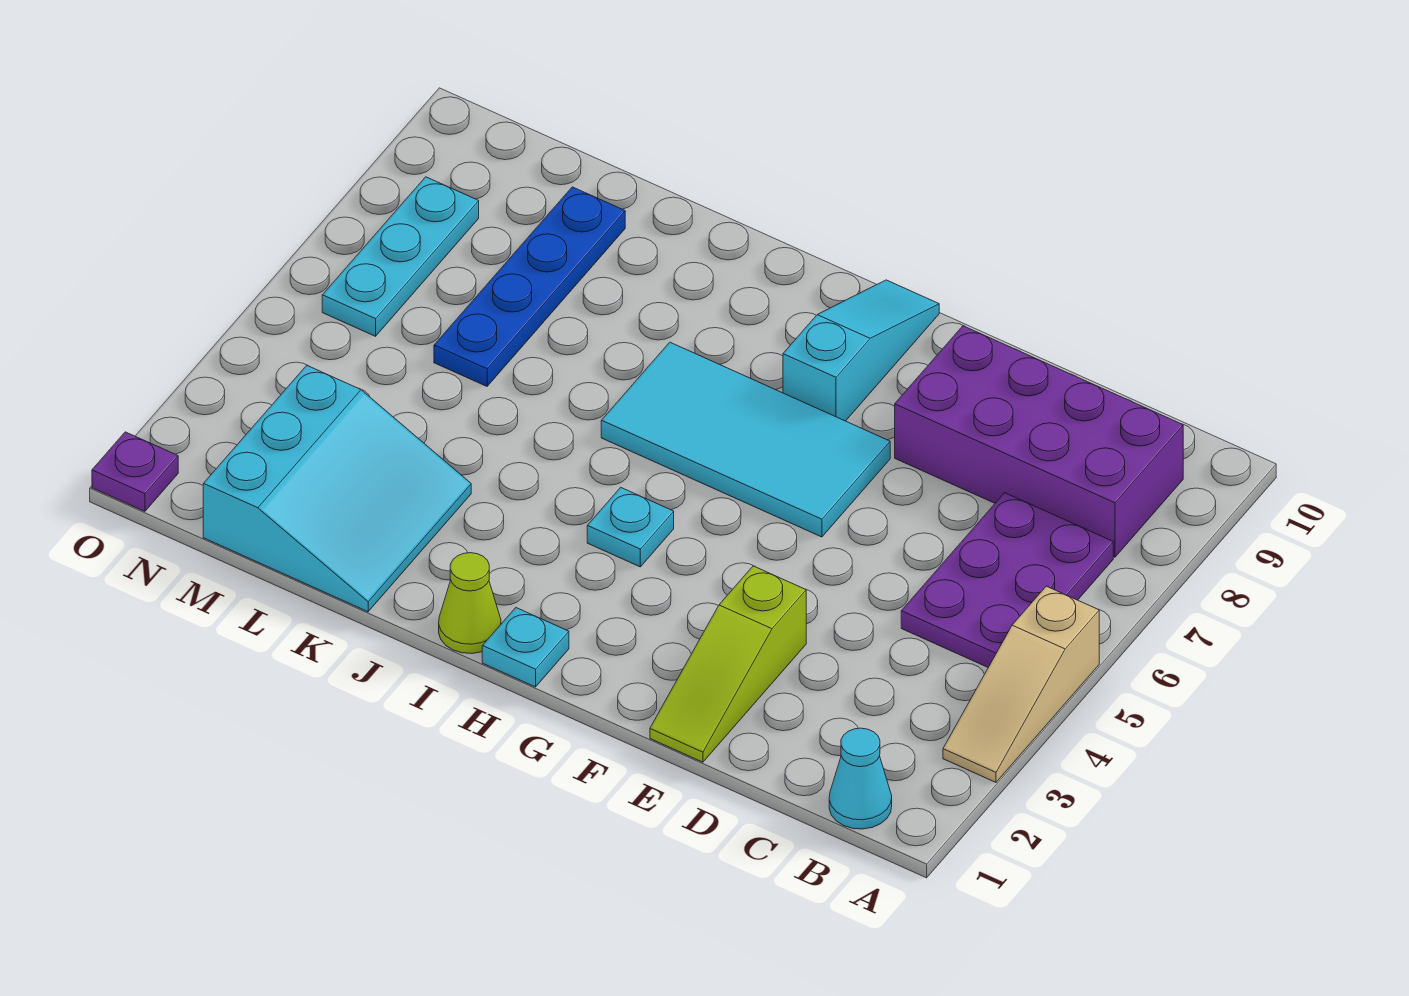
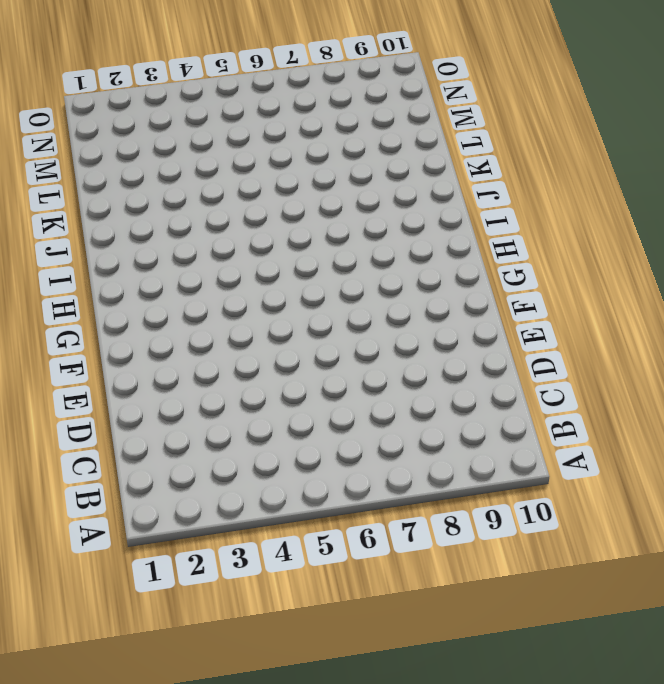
none -> tan slope A3:A5 level 1 top 5
none -> cyan cone B1 level 1
none -> purple plate B5:C7 level 1

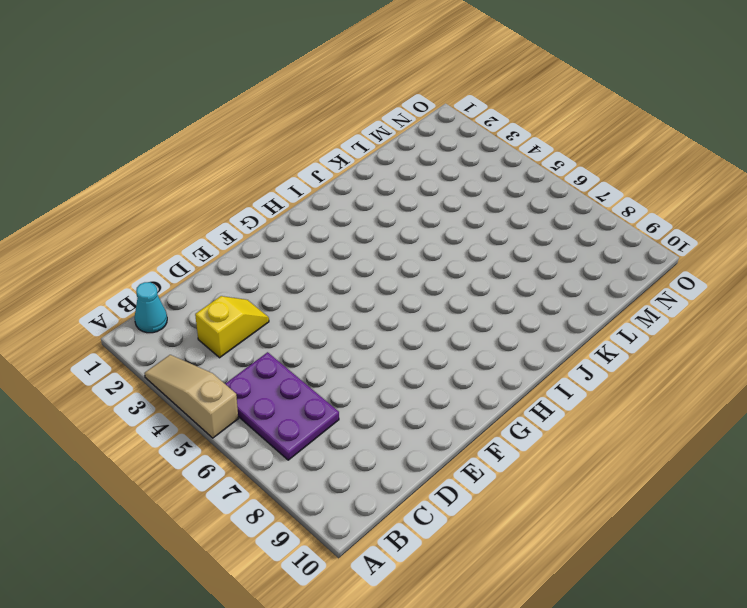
yellow slope C3:D3 level 1 top C -> none
none -> purple brick B8:E9 level 1
none -> lime slope E1:E3 level 1 top 3
none -> cyan tile F6:I7 level 1

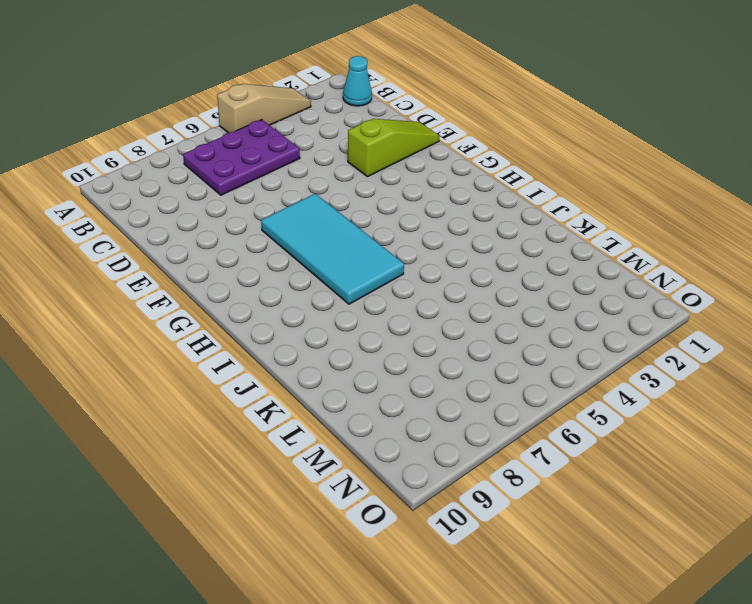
none -> purple brick B8:E9 level 1
none -> cyan slope G8:G10 level 1 top 8
none -> cyan plate H1 level 1

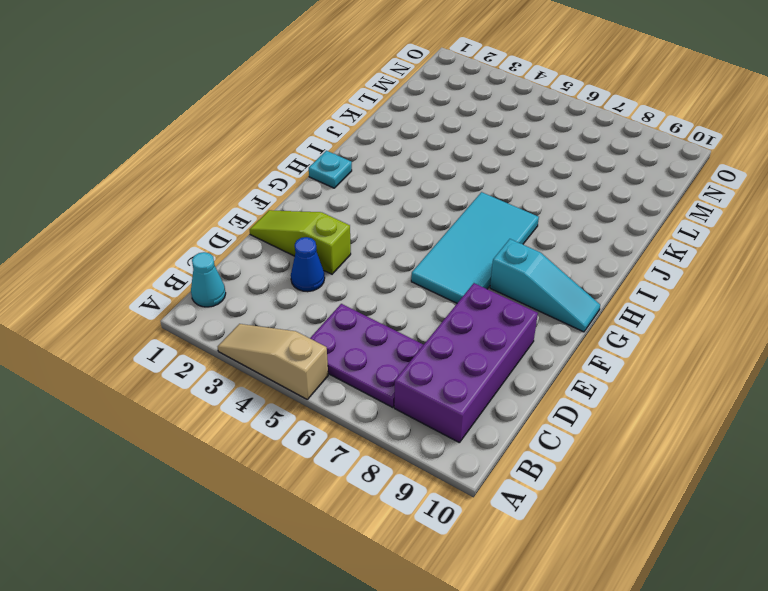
blue cone D3 level 1 -> none
none -> cyan plate H4 level 1
none -> lime cone I1 level 1
none -> cyan slope K1:M3 level 1 top M

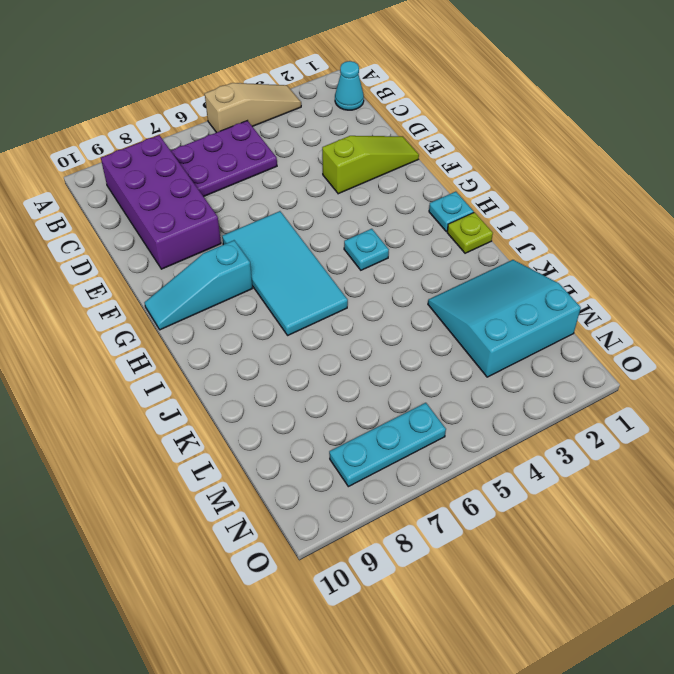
lime plate I1 level 1 -> lime cone I1 level 1
none -> blue plate L6:L9 level 1
none -> purple plate O1 level 1

